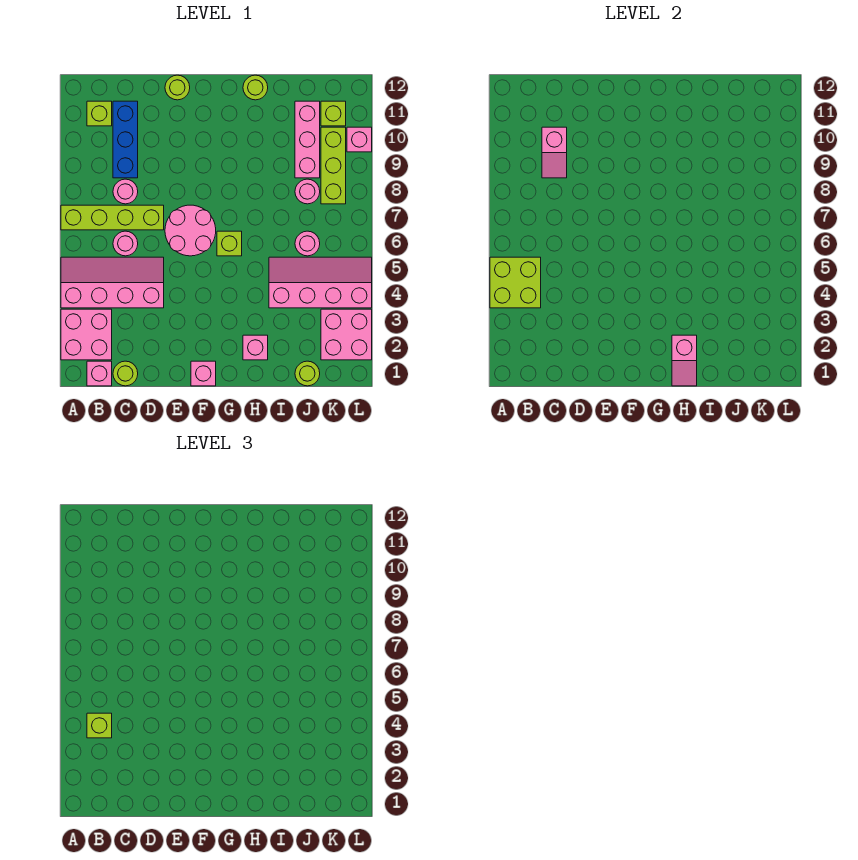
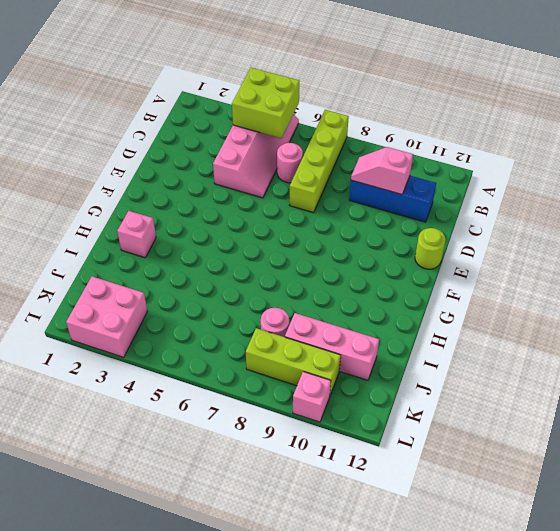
none -> pink brick A2:B3 level 1
none -> pink brick B1 level 1
none -> lime brick B11 level 1

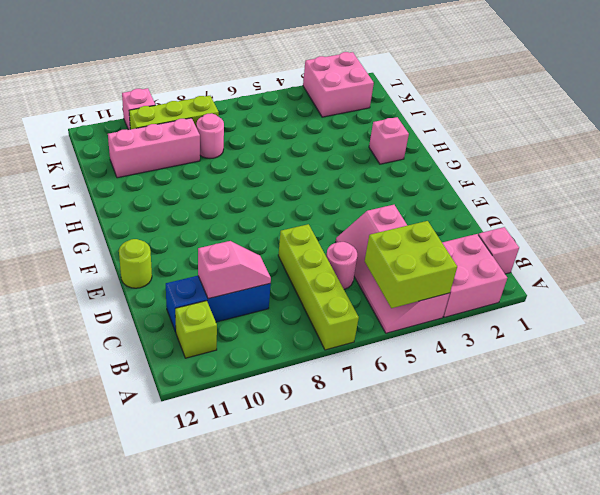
none -> lime round brick C1 level 1
none -> pink round brick C8 level 1
none -> pink round brick E6:F7 level 1

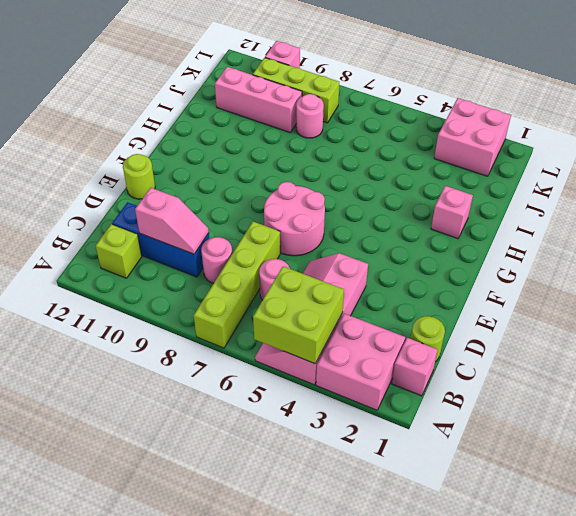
none -> pink brick F1 level 1
none -> lime brick G6 level 1
none -> lime round brick H12 level 1

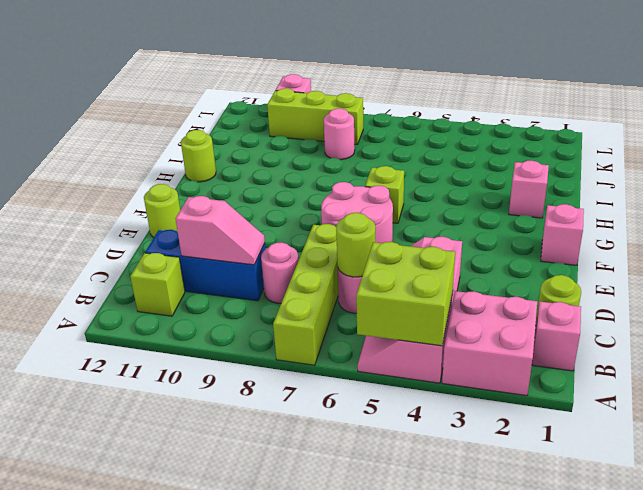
lime round brick C6 level 2 -> lime round brick J1 level 1
none -> pink slope I4:L5 level 1 top 4
none -> pink round brick J6 level 1
none -> pink brick J9:J11 level 1

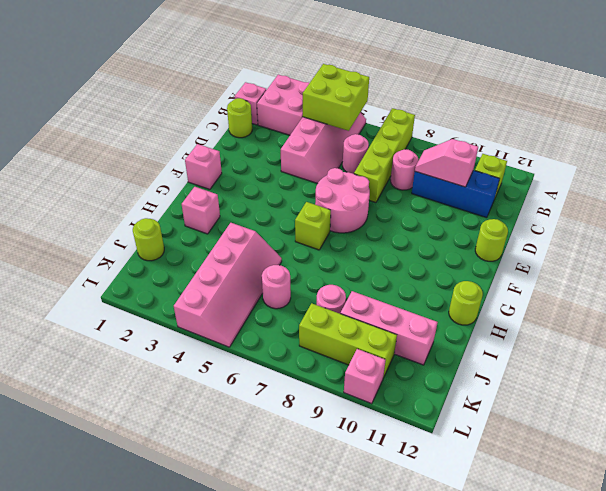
none -> pink brick K2:L3 level 1
none -> lime brick K11 level 1
none -> pink slope H1:H2 level 2 top 2

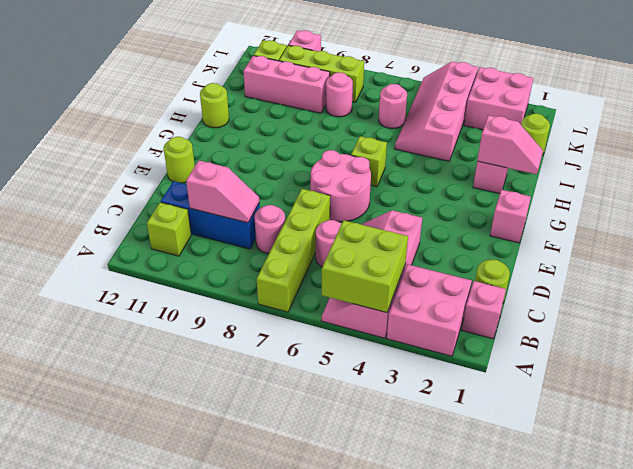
none -> lime brick B4 level 3

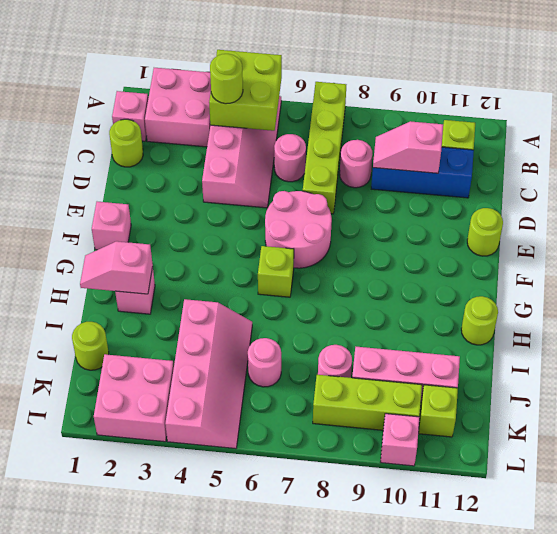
lime round brick B4 level 3 -> lime brick B4 level 3

